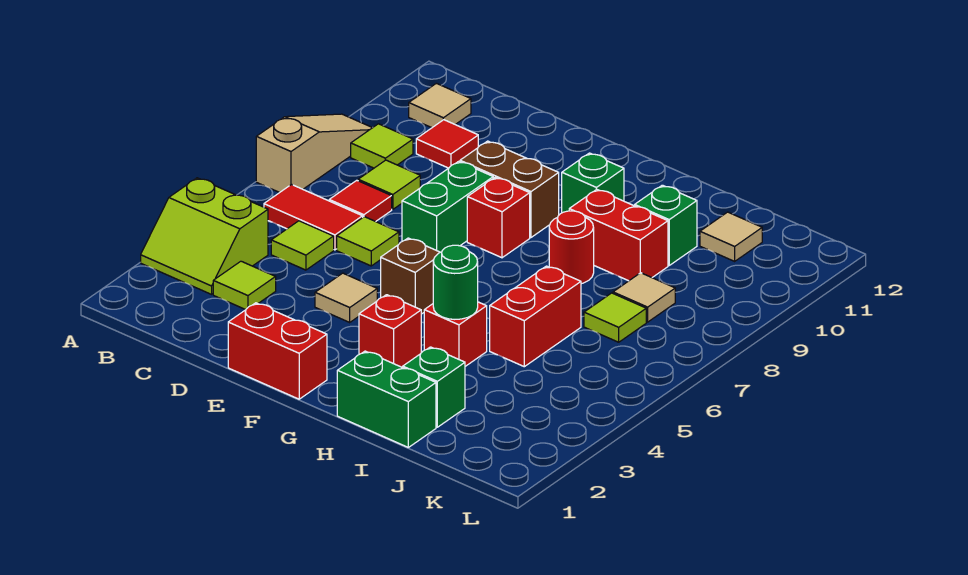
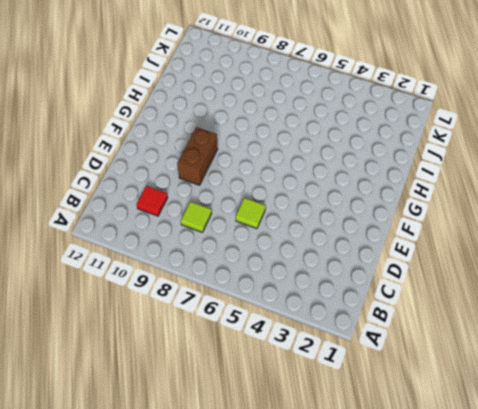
none -> lime slope A3:B4 level 1 top 4
none -> tan slope A7:A9 level 1 top 7
none -> red tile B6:C6 level 1
none -> lime tile B9 level 1

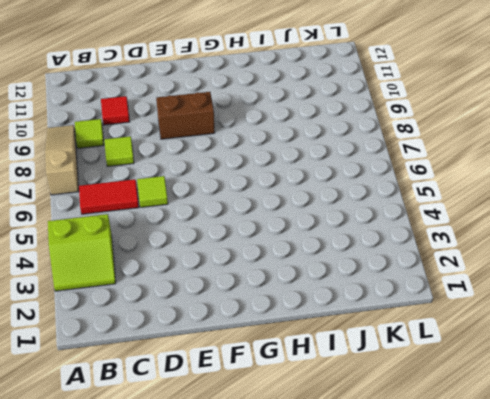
none -> tan tile B11 level 1
none -> lime tile C3 level 1
none -> lime tile C5 level 1
none -> red tile C7 level 1

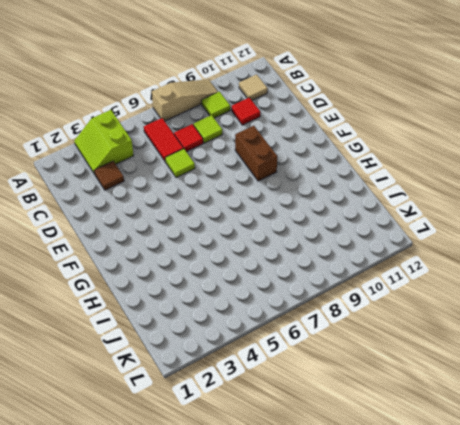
brown tile C3 level 1 -> lime tile C3 level 1
none -> lime tile C5 level 1
none -> red brick E1:F1 level 1
none -> tan tile E4 level 1
none -> green brick E7:E8 level 1

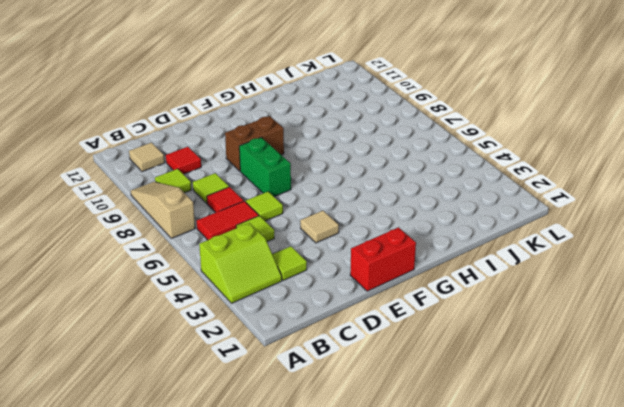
none -> brown brick F5 level 1
none -> red brick F8 level 1
none -> red brick G3 level 1
none -> green brick G10 level 1

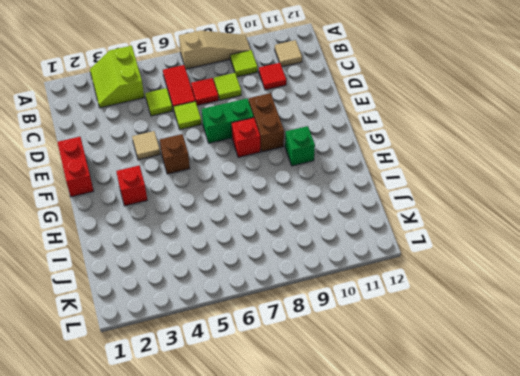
none -> lime tile C3 level 1
none -> green brick H1:I1 level 1
none -> red brick H4 level 1
none -> red round brick H8 level 1

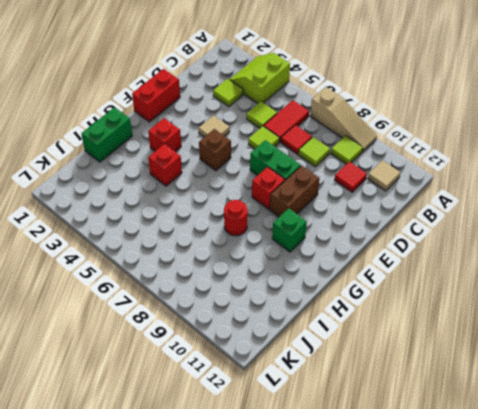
none -> red brick H9:I9 level 1
none -> green brick I2 level 1
none -> red brick I5:I6 level 1
none -> green brick I10 level 1

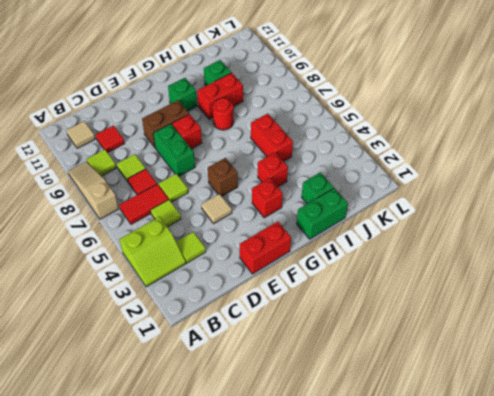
none -> lime tile J7 level 1
none -> tan tile J8 level 1
none -> tan tile J11 level 1
none -> green round brick H4 level 2

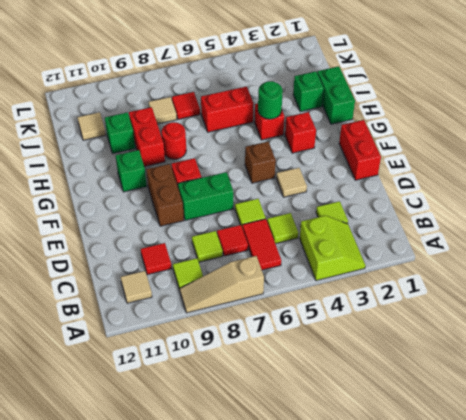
red tile J7 level 1 -> lime tile J7 level 1

